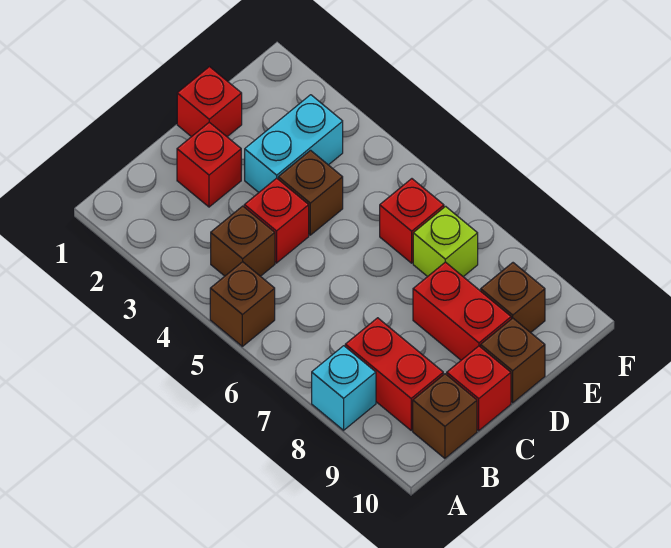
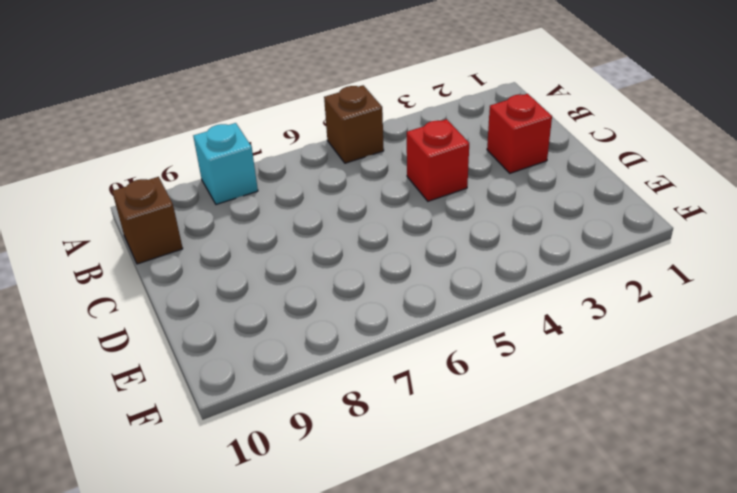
none -> brown brick B4 level 1
none -> red brick B8:B9 level 1
none -> red brick C10 level 1

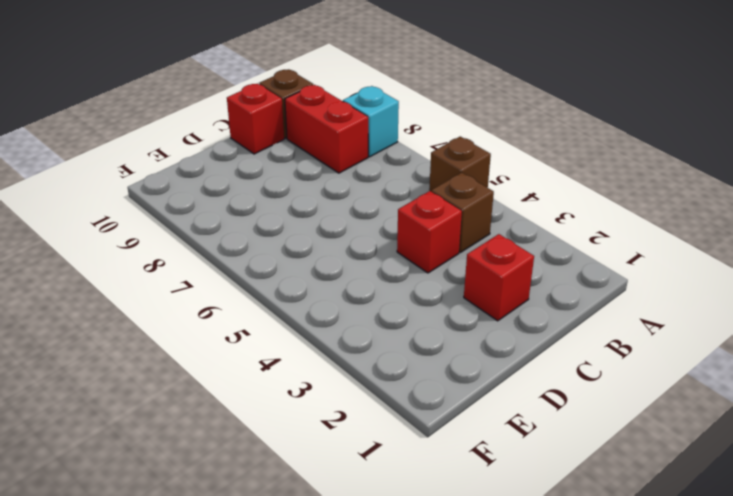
none -> red brick D1 level 1
none -> cyan brick D3:E3 level 1
none -> brown brick D4 level 1

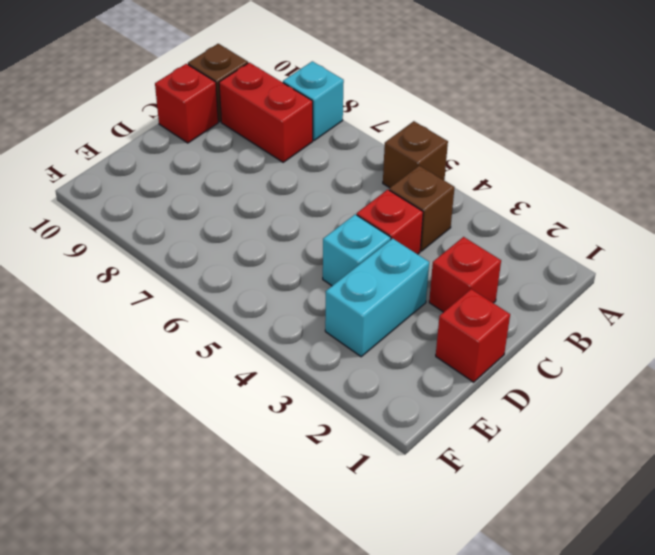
cyan brick D4 level 1 -> brown brick D4 level 1
none -> red brick D8:D9 level 1
none -> brown brick D10 level 1
none -> red brick E6 level 1

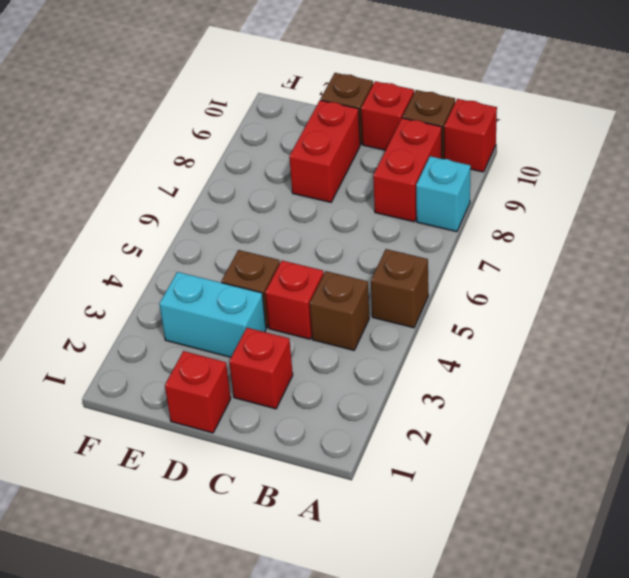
red brick A10 level 1 -> red brick E6 level 1
none -> lime brick E7 level 1
none -> brown brick E9 level 1

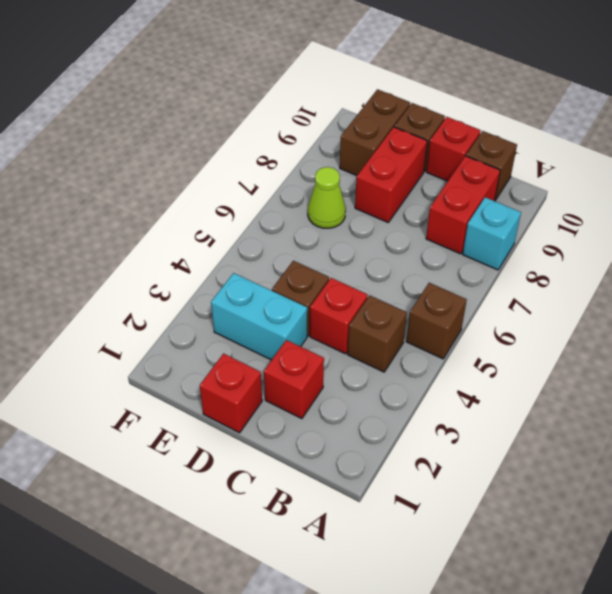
lime cone E7 level 1 -> lime brick E7 level 1
brown brick E9:E10 level 1 -> brown brick E9 level 1
none -> red brick E6 level 1

